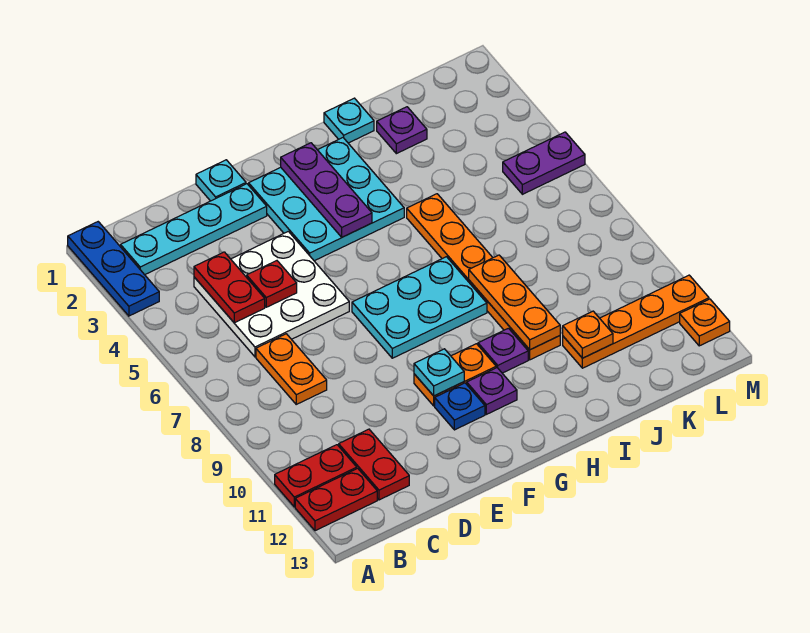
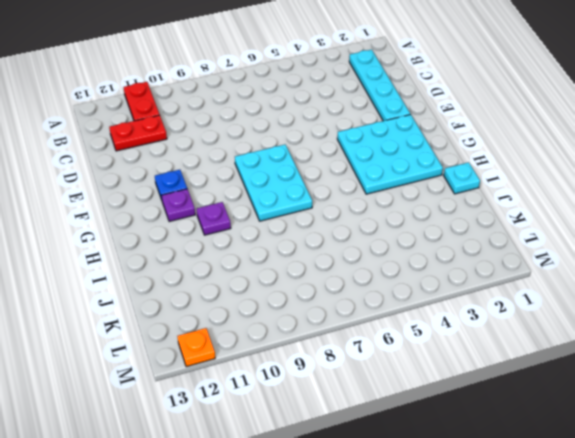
none -> blue plate A1:A3 level 1
none -> red plate A12:B12 level 1
none -> white plate C4:E6 level 1

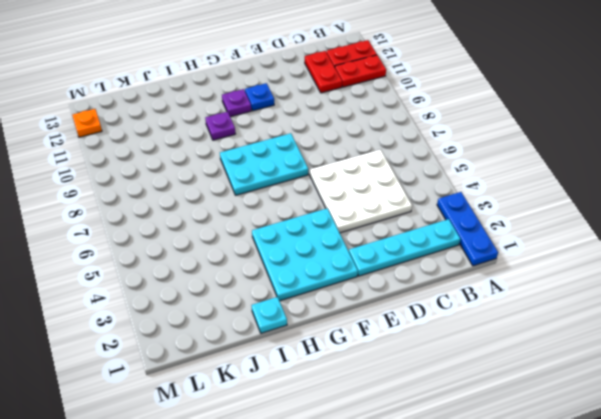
none -> orange plate C7:C8 level 1
none -> cyan plate E1 level 1
none -> orange plate F10:G10 level 1

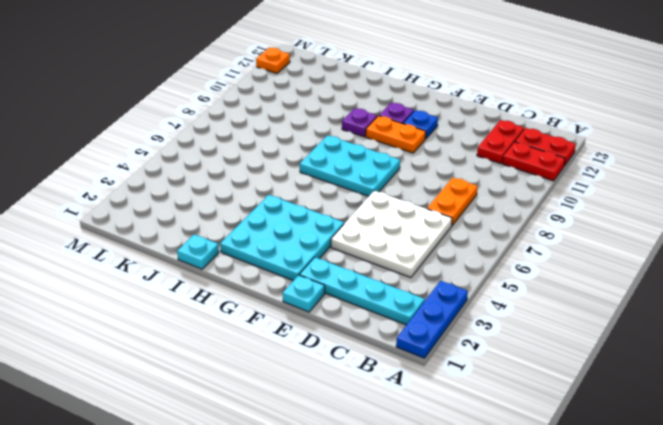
none -> orange plate I5:I10 level 1
none -> purple plate J2 level 1
none -> orange plate J11:M11 level 1

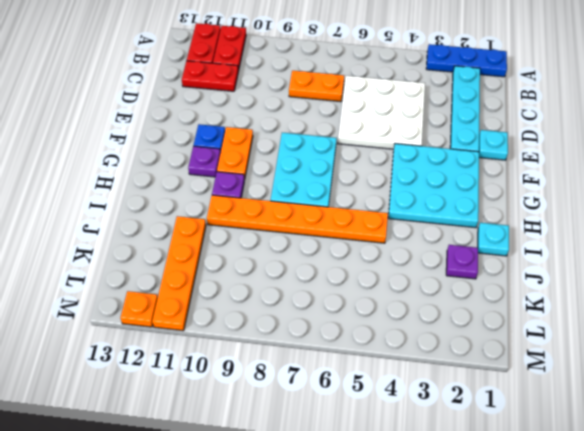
none -> purple plate L5:M5 level 1
none -> red plate C4:C5 level 2
none -> red plate D5 level 2

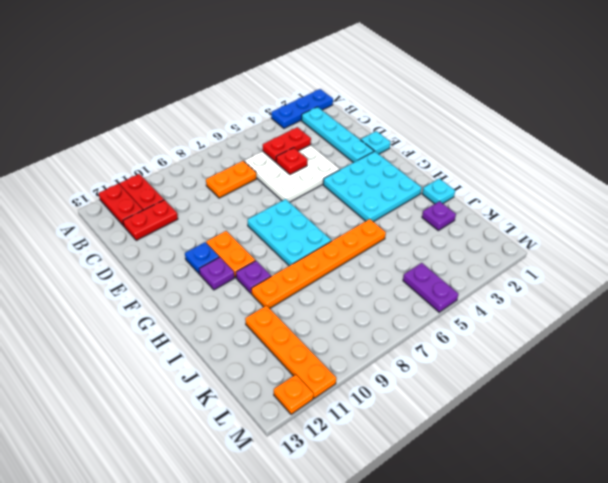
none -> cyan plate F10 level 2
none -> purple plate G2:G4 level 2
none -> orange plate I8:I10 level 2

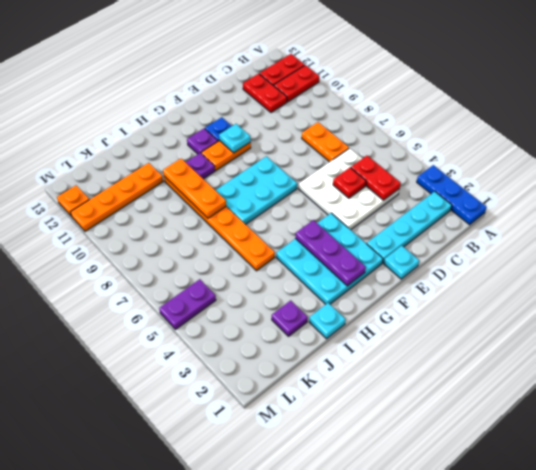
none -> orange plate J11 level 2

